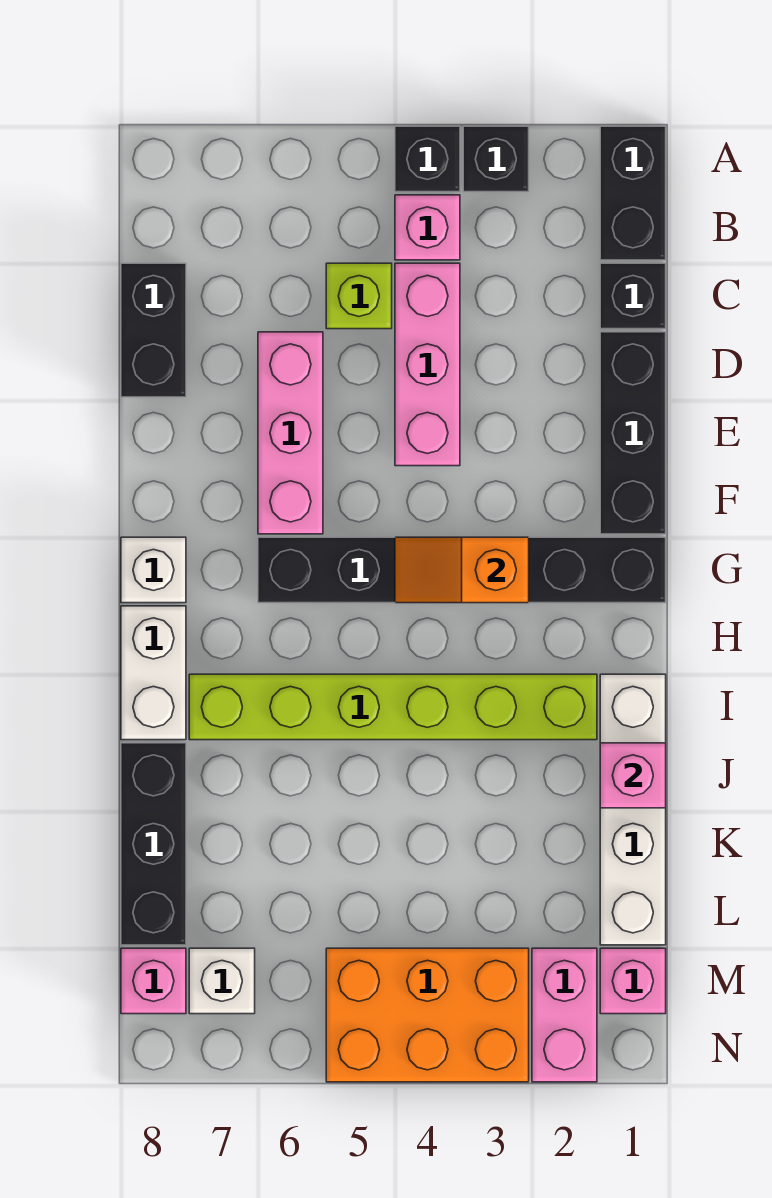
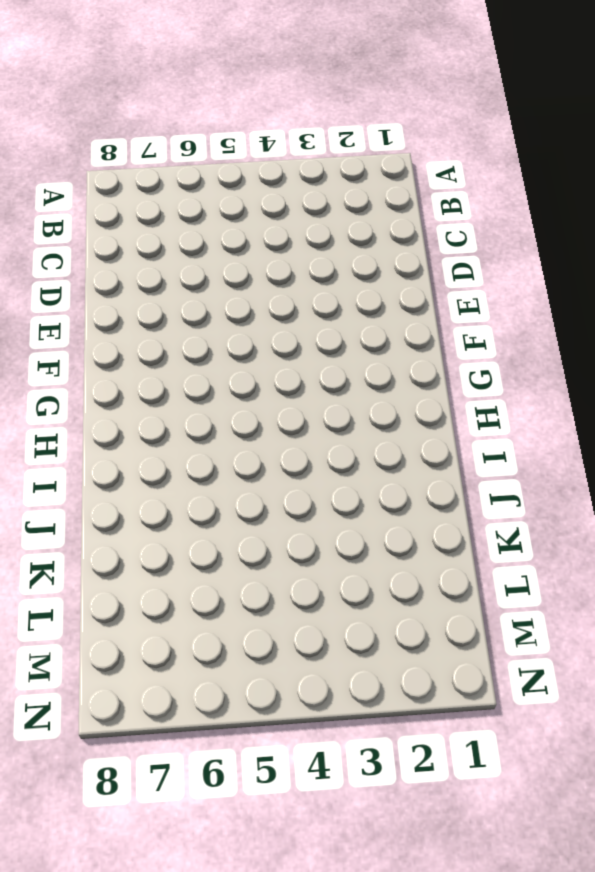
none -> black brick A1:B1 level 1
none -> black brick A3 level 1
none -> black brick A4 level 1

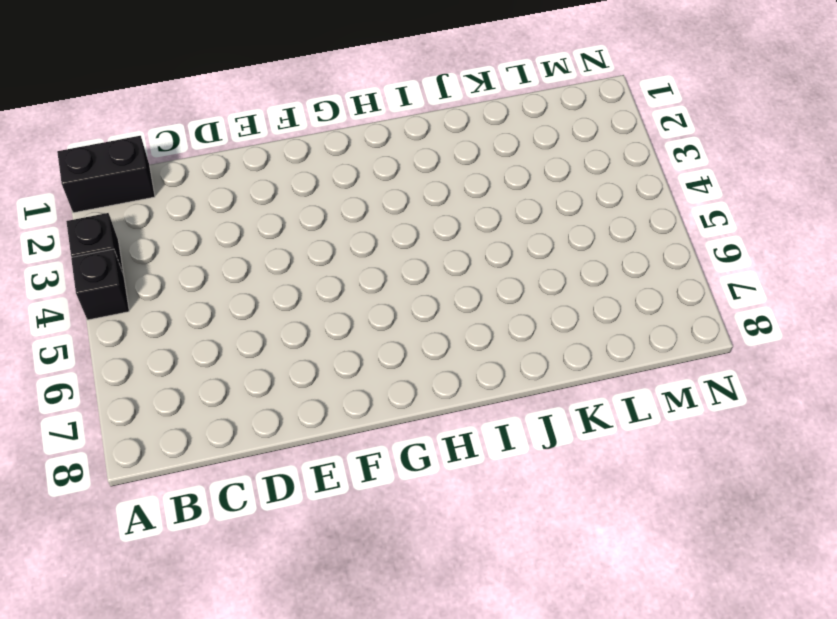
none -> pink brick B4 level 1
none -> black brick C1 level 1
none -> pink brick C4:E4 level 1

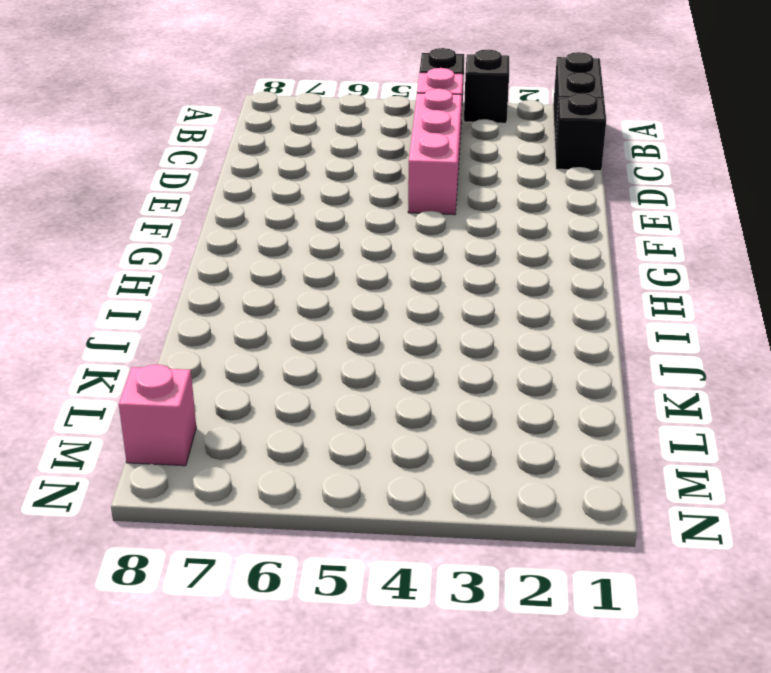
none -> lime brick C5 level 1
none -> black brick C8:D8 level 1
none -> black brick D1:F1 level 1

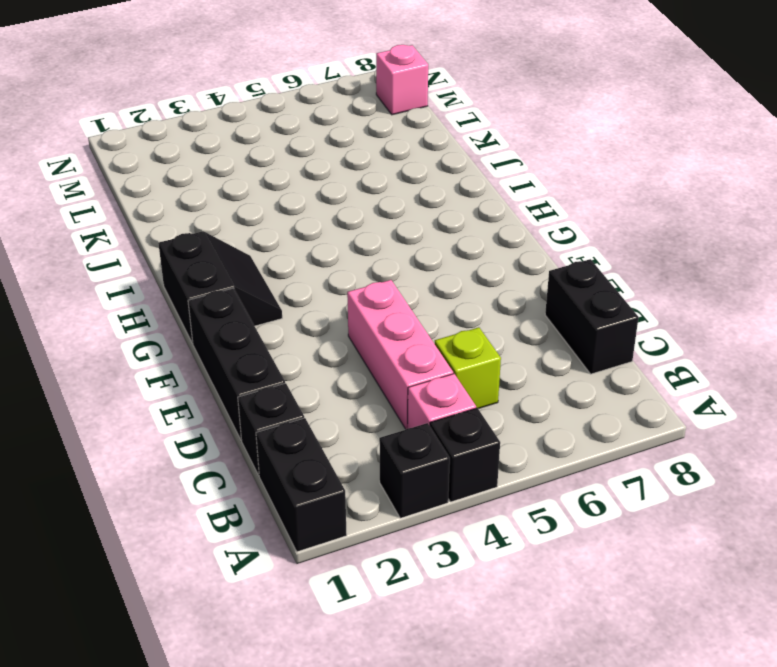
black slope G1:H2 level 1 top 1 -> black brick G1:G6 level 1
none -> pink brick D6:F6 level 1
none -> white brick G8 level 1
none -> white brick H8:I8 level 1

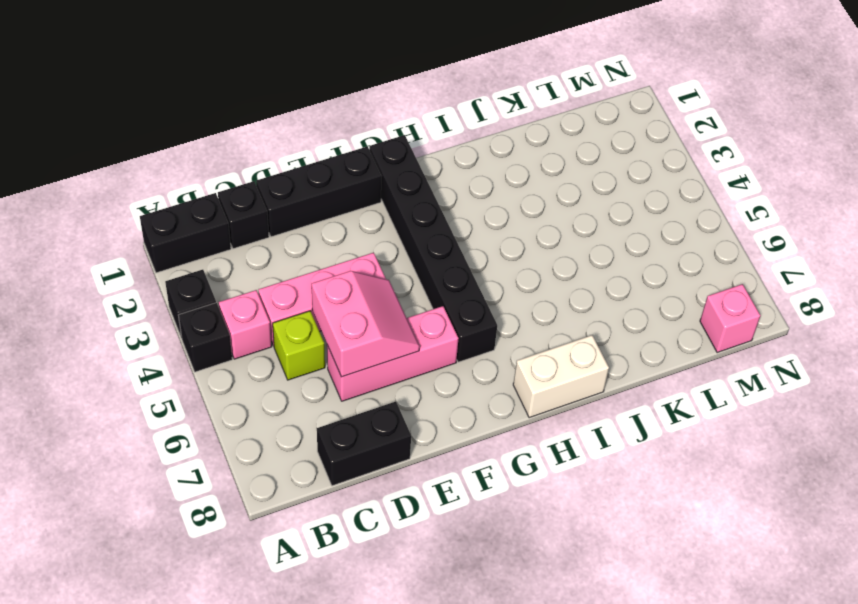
pink slope D5:E6 level 2 top D -> none
none -> white brick G8 level 1
none -> white brick I1:L1 level 1
none -> lime brick I2:I7 level 1

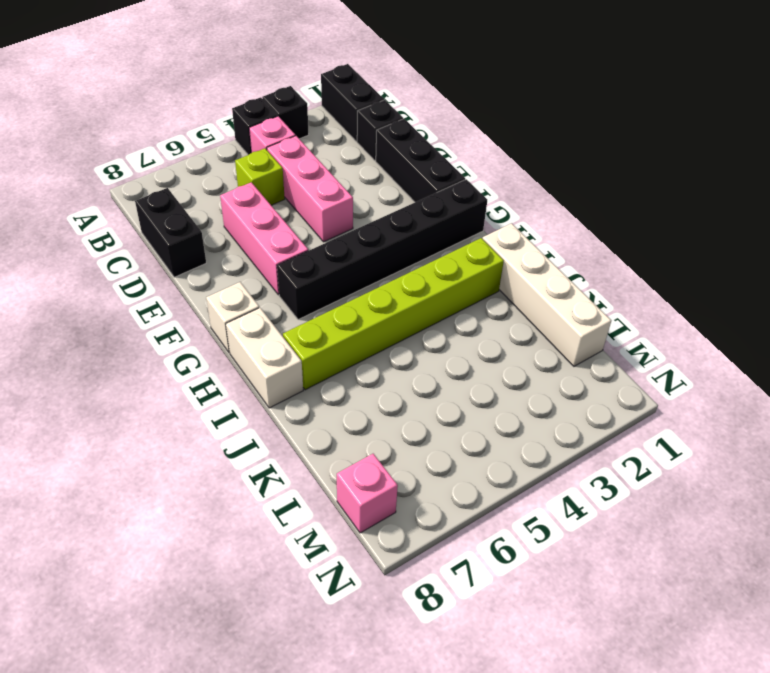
none -> black brick J8:L8 level 1
none -> pink brick M1 level 1
none -> pink brick M2:N2 level 1

